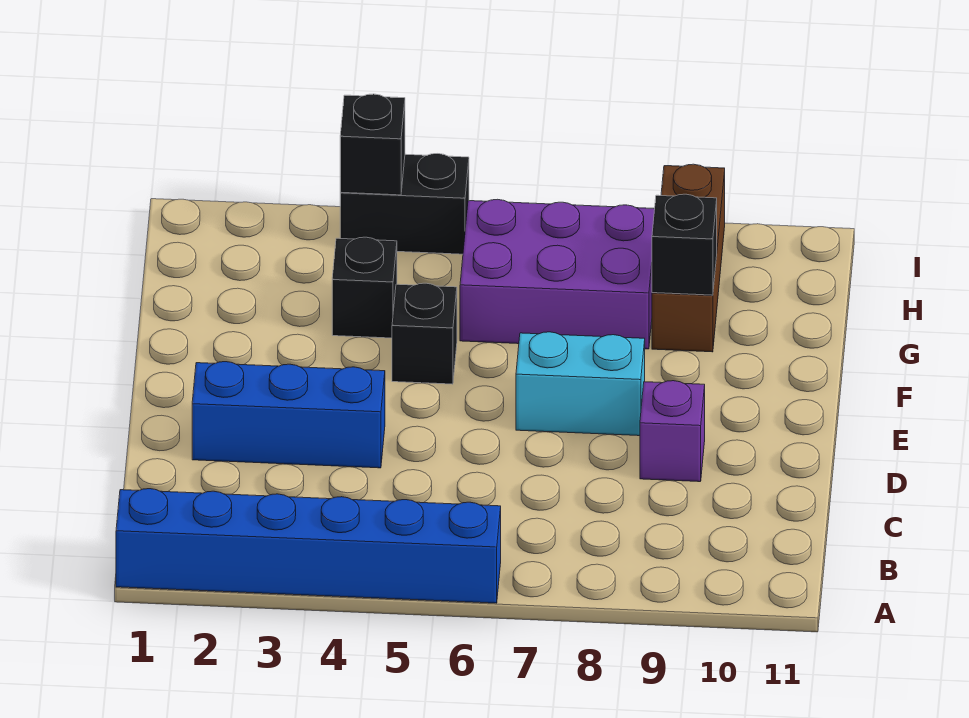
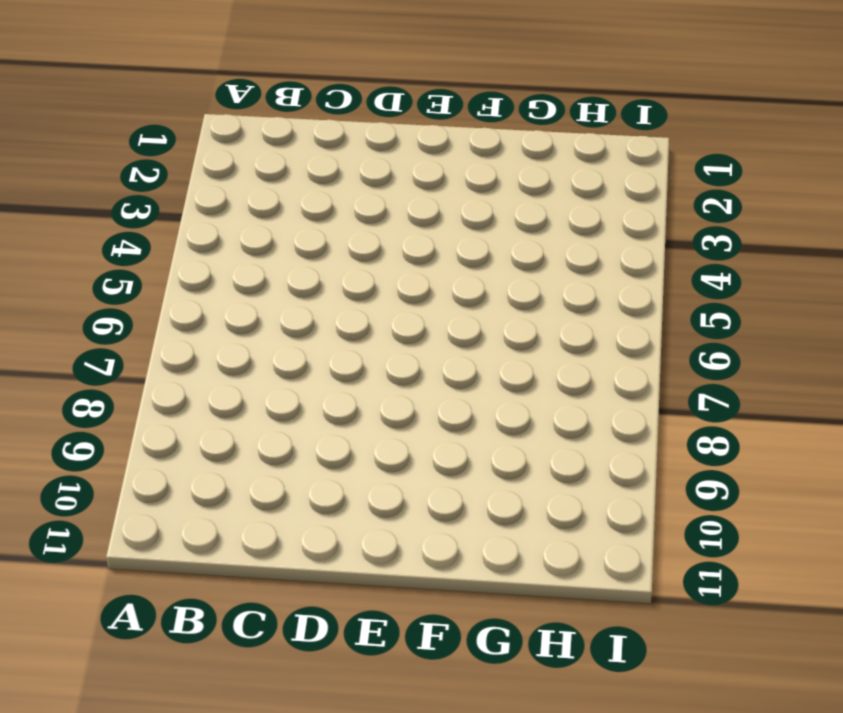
none -> blue brick A1:A6 level 1
none -> blue brick D2:D4 level 1

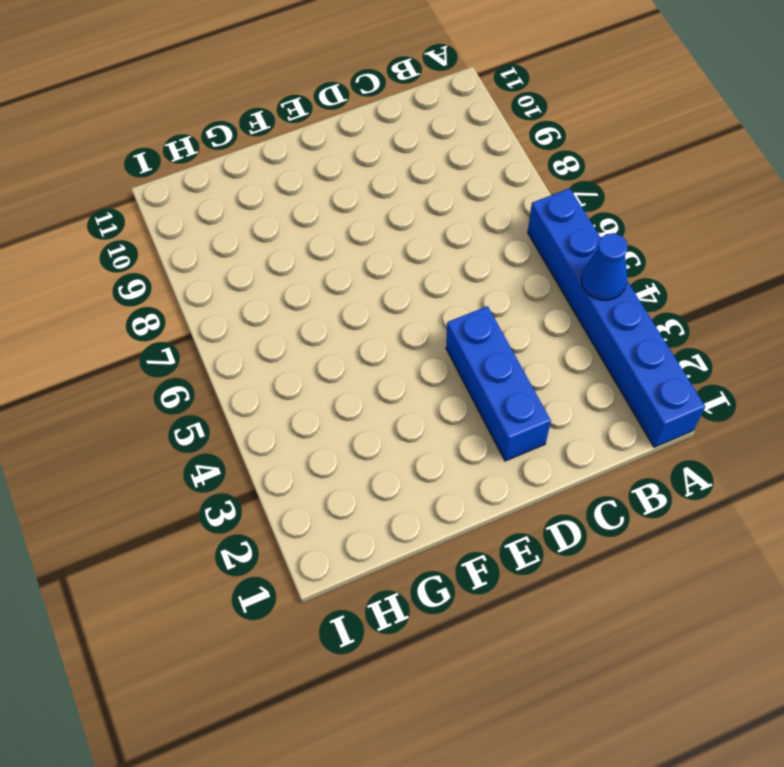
blue cone A4 level 2 -> none
none -> purple brick D9 level 1
none -> cyan brick E7:E8 level 1

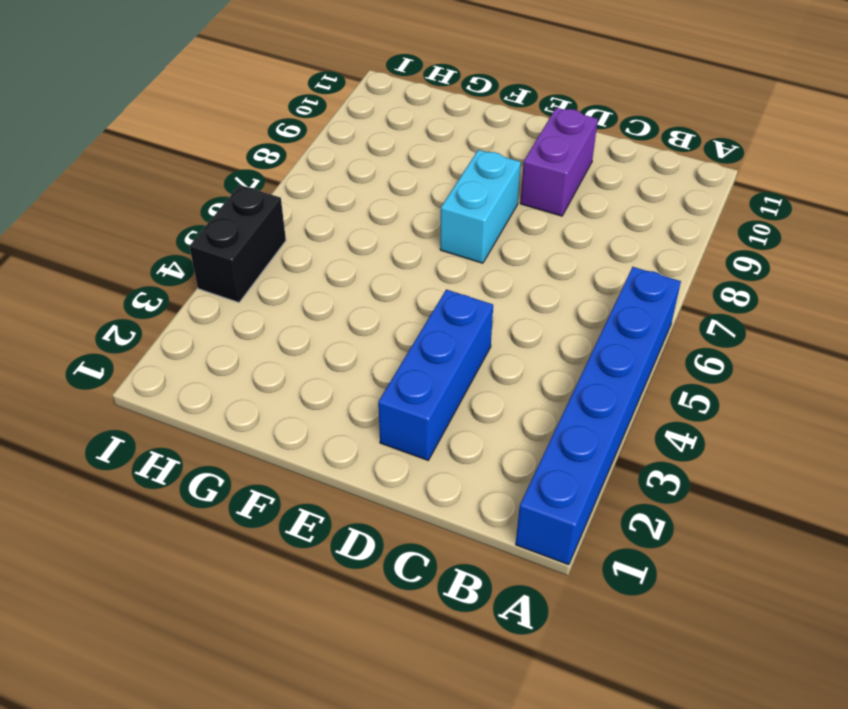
purple brick D9:D10 level 1 -> purple brick D9 level 1
none -> black brick F5 level 1
none -> black brick G4 level 1

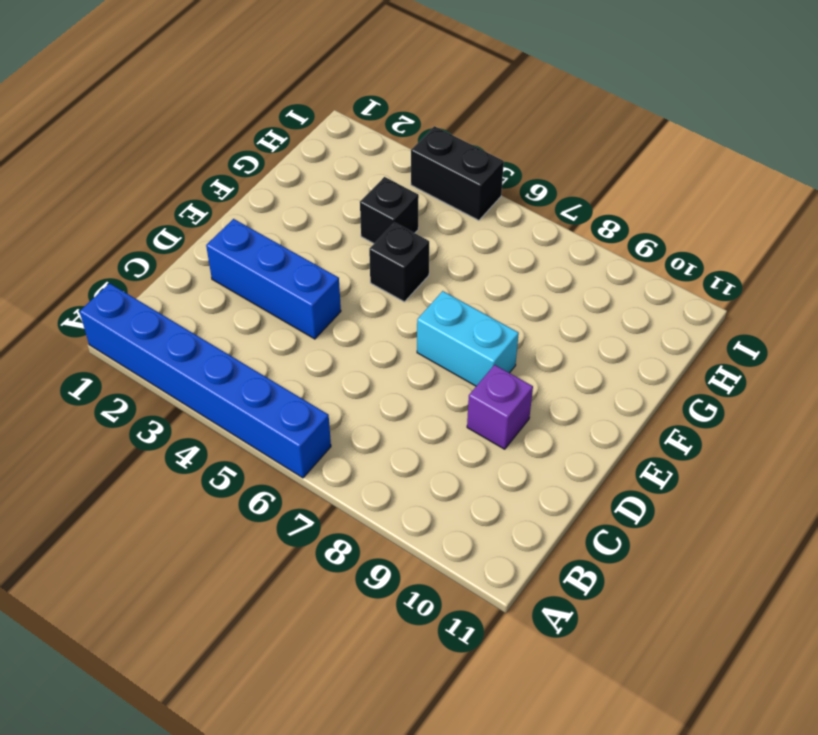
none -> purple brick G6:H8 level 1
none -> brown brick G9:I9 level 1

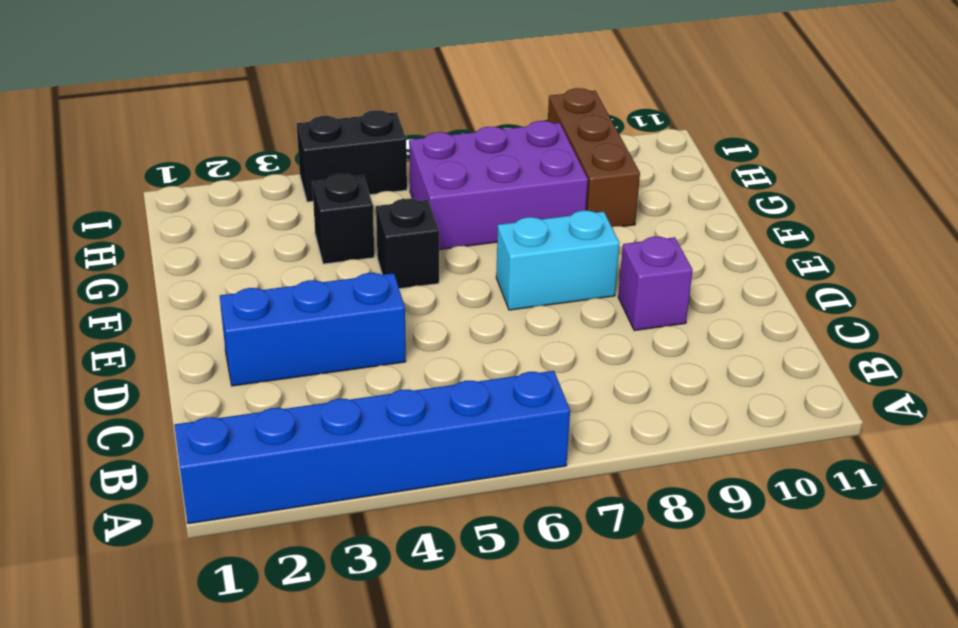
none -> black brick G9 level 2
none -> black brick I4 level 2

